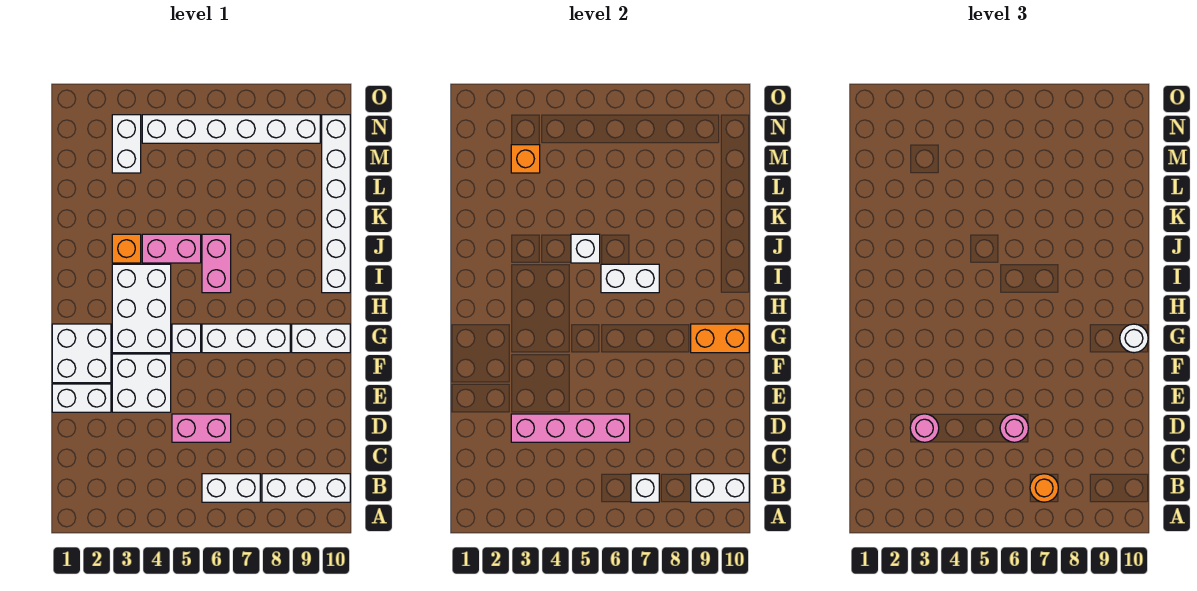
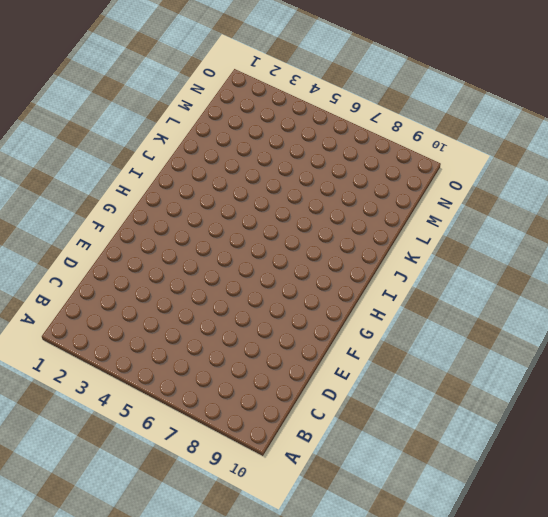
none -> white brick B6:B7 level 1
none -> white brick B8:B10 level 1
none -> pink brick D5:D6 level 1

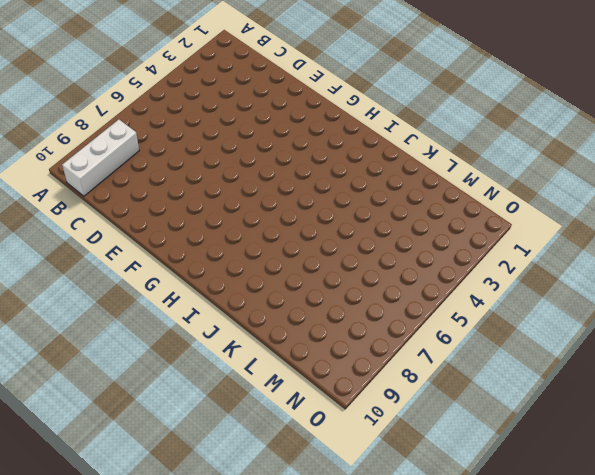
none -> white brick B6:B7 level 1
none -> pink brick D5:D6 level 1
none -> white brick E1:E2 level 1

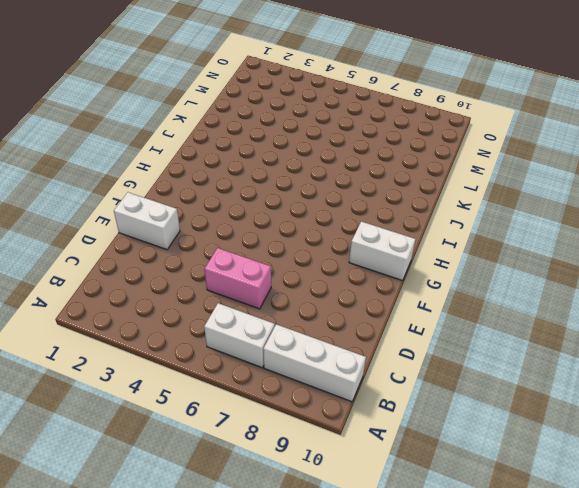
none -> white brick E3:F4 level 1
none -> white brick F1:G2 level 1
none -> white brick G3:I4 level 1

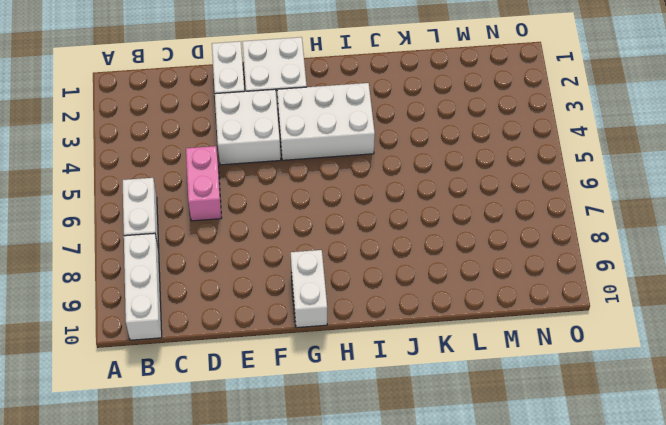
none -> white brick G5 level 1
none -> white brick G6:G8 level 1
none -> pink brick I6:J6 level 1

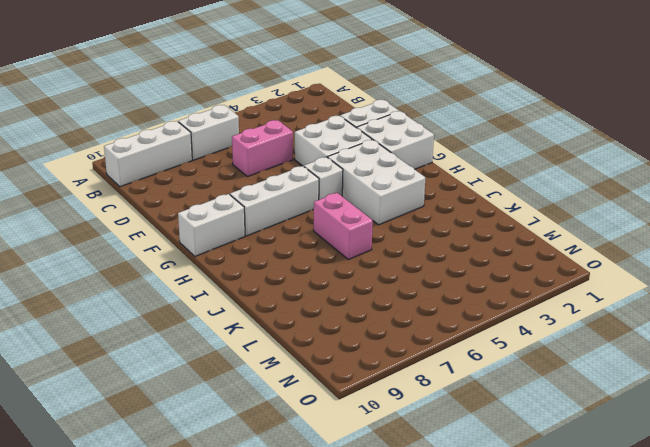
none -> white brick I10:N10 level 1
none -> orange brick J3 level 1
none -> pink brick J4:J5 level 1

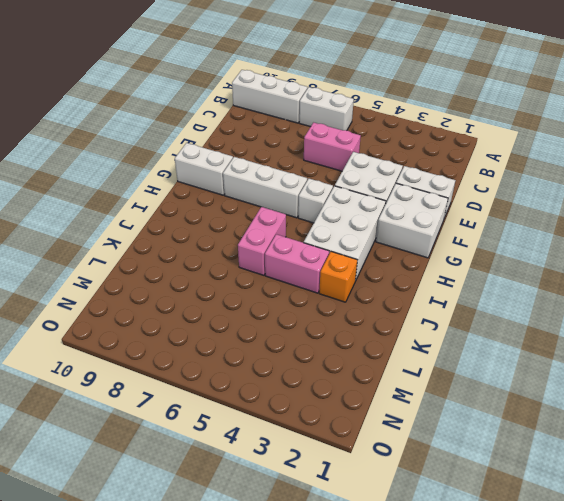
none -> white brick I10:N10 level 1
none -> white brick M3:N3 level 1
none -> white brick N4:N9 level 1

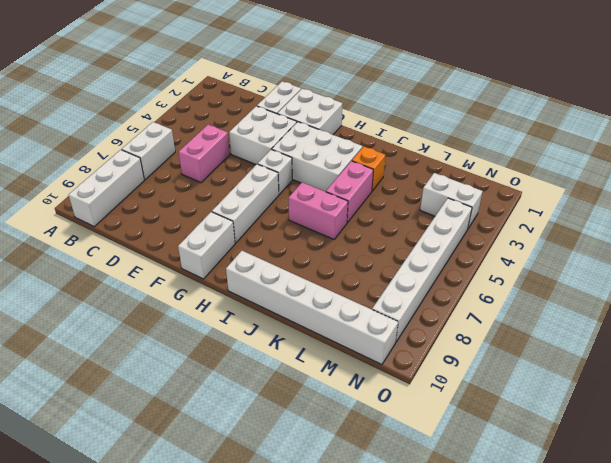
none -> white brick B7 level 2
none -> white brick B9:B10 level 2
none -> pink brick D3:D6 level 2

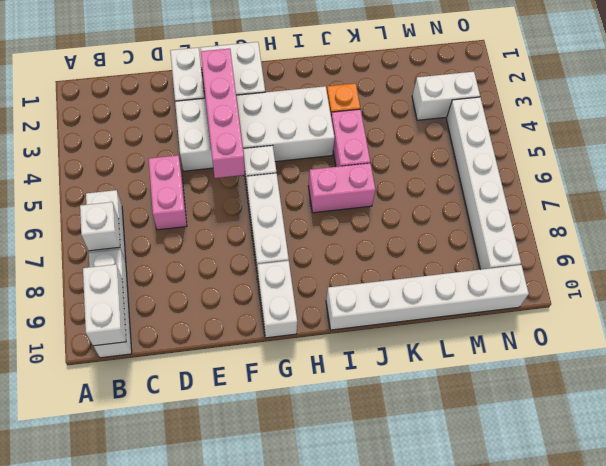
pink brick F2:F5 level 2 -> pink brick D3:D6 level 2
none -> orange brick G9:G10 level 2
none -> white brick I6:I7 level 2
none -> white brick J5 level 2

